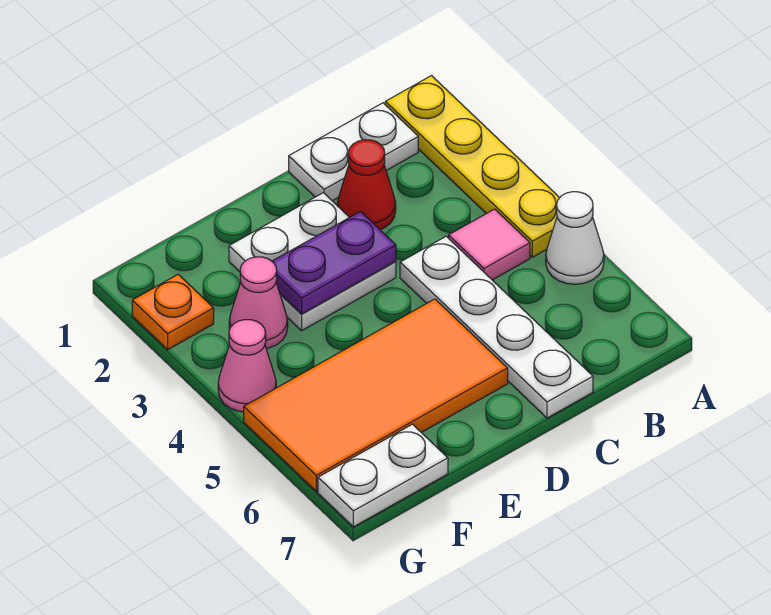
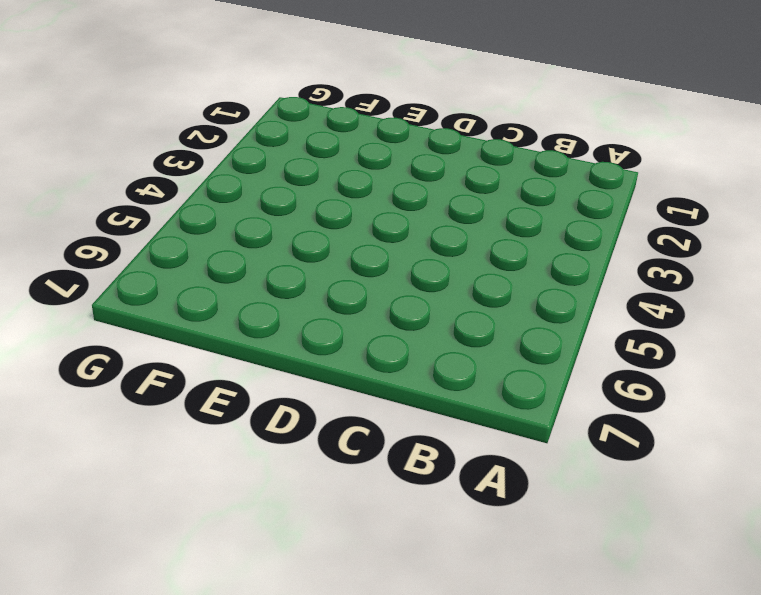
none -> yellow plate A1:A4 level 1
none -> white cone A5 level 1
none -> white plate B1:C1 level 1

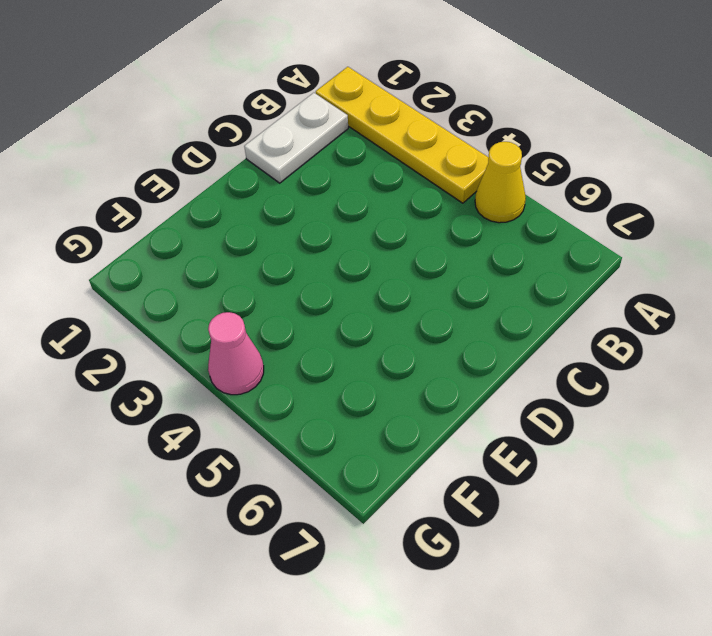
yellow cone A5 level 1 -> white cone A5 level 1
none -> pink tile B4 level 1
none -> red cone C2 level 1
none -> white plate C4:C7 level 1

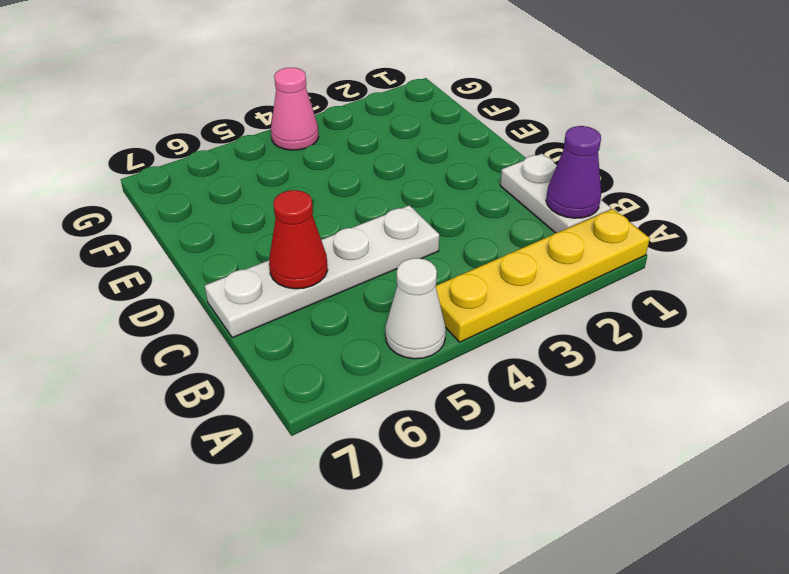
purple cone B1 level 2 -> none
red cone C6 level 2 -> red cone C2 level 1
none -> pink tile B4 level 1
none -> white plate D2:E3 level 1
none -> orange tile D5:G6 level 1

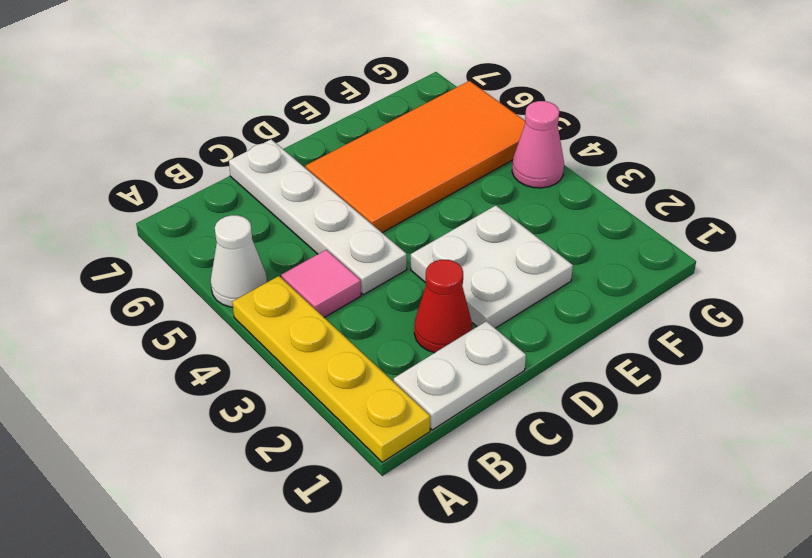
none -> pink cone F3 level 1
none -> white plate F7:G7 level 1
none -> orange plate G2 level 1

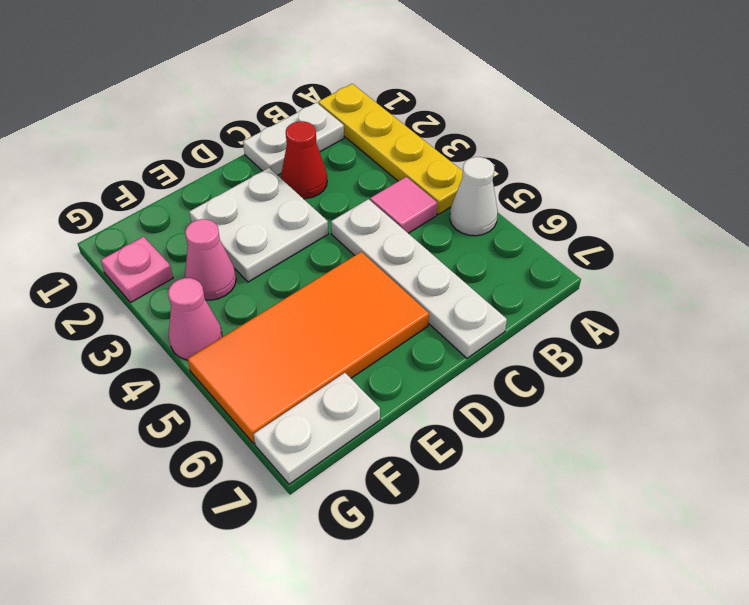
pink plate G2 level 1 -> orange plate G2 level 1
none -> purple plate D3:E3 level 2

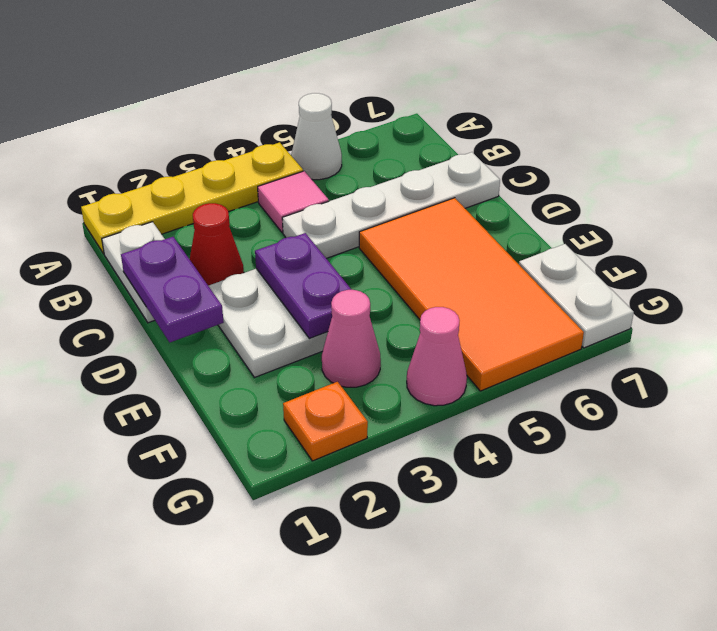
purple plate C1:D1 level 2 -> none

